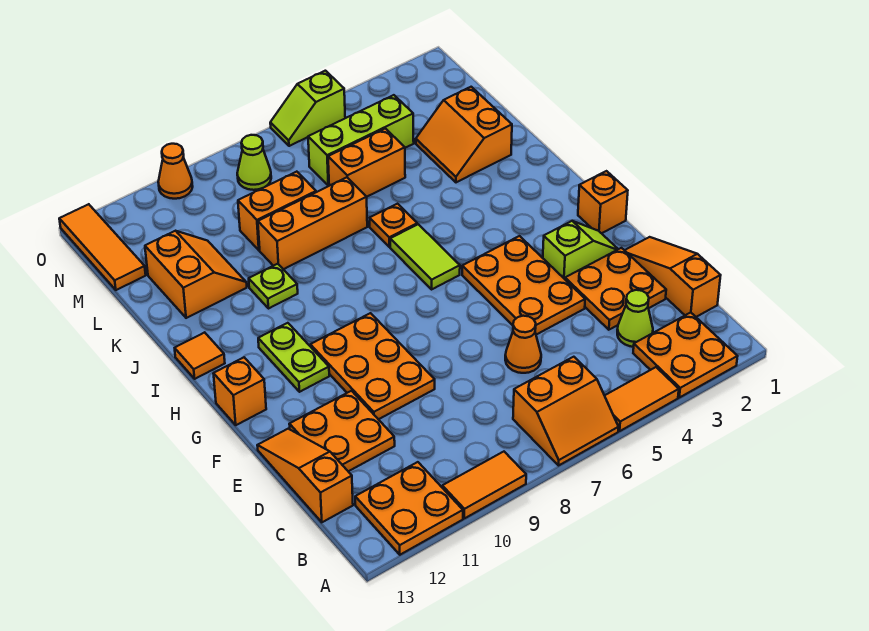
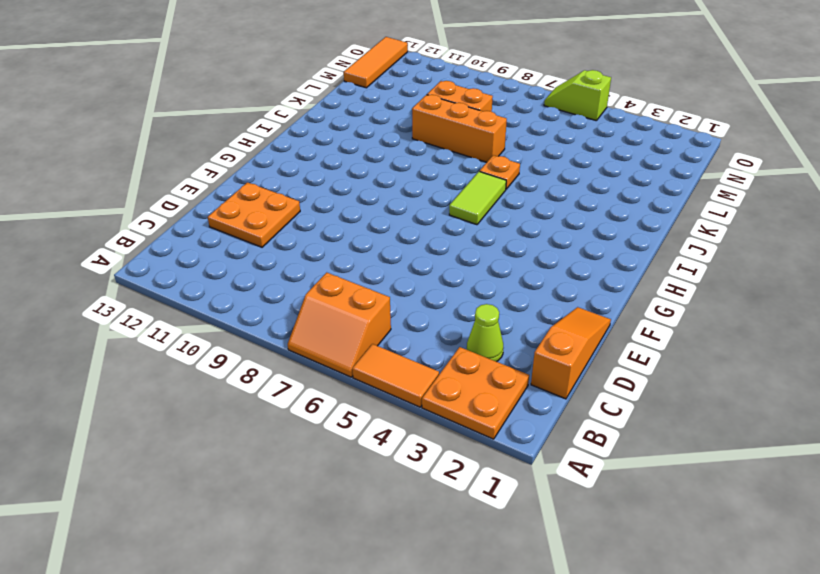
none -> orange tile A9:A10 level 1
none -> orange plate A11:B12 level 1
none -> orange slope C13:E13 level 1 top C
none -> orange plate D2:E3 level 1

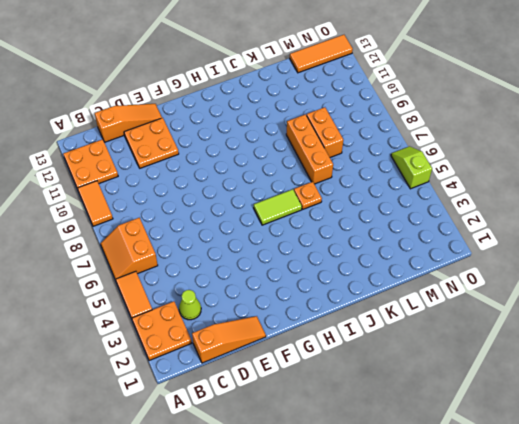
none -> orange plate D2:E3 level 1
none -> orange cone D6 level 1
none -> orange plate E4:G5 level 1
none -> orange plate E9:G10 level 1

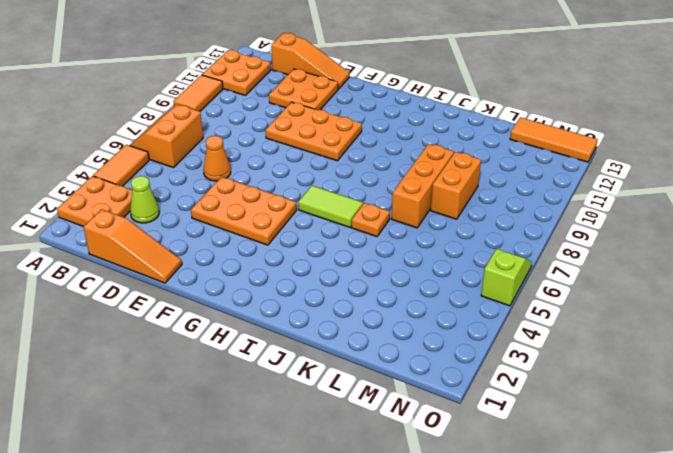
none -> orange plate D2:E3 level 1
none -> lime slope F2:F3 level 1 top 3
none -> orange brick G1 level 1
none -> lime plate G11:H11 level 1

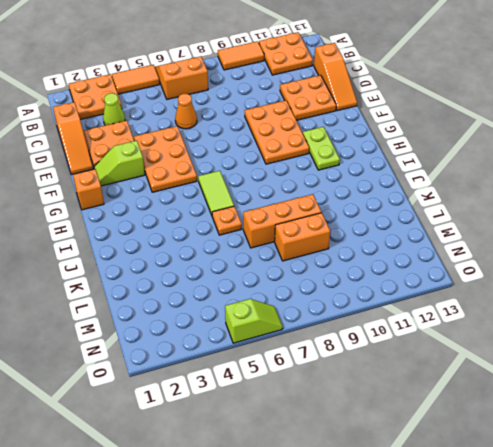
none -> orange brick G13 level 1
none -> orange tile I13 level 1
none -> lime plate J10 level 1
none -> orange slope K2:L3 level 1 top 2

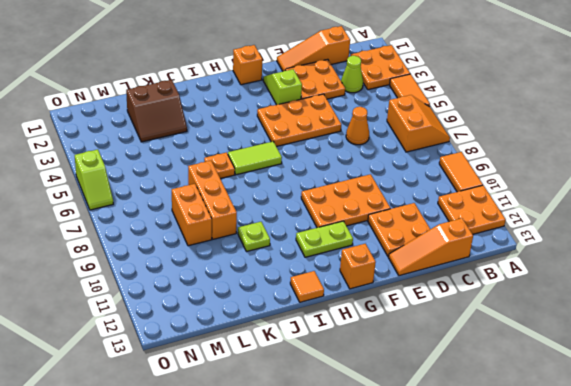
brown slope K2:L3 level 1 top 2 -> orange slope K2:L3 level 1 top 2
none -> orange slope K11:L12 level 1 top 12
none -> orange brick L5:L6 level 1
none -> lime brick M4:M6 level 1
none -> orange tile M13:O13 level 1

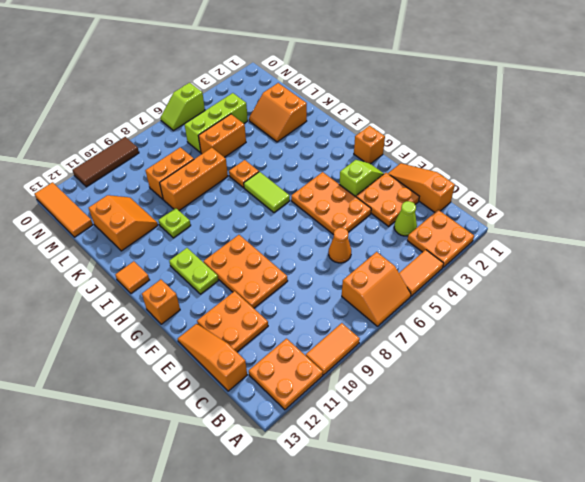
brown tile O9:O11 level 1 -> orange cone O10 level 1
none -> lime cone N8 level 1

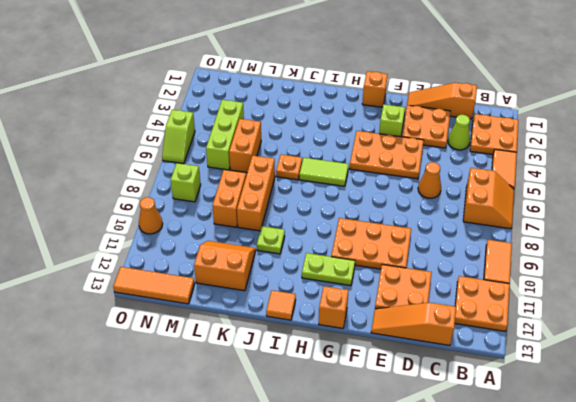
lime brick N8 level 1 -> lime cone N8 level 1
none -> orange slope K2:L3 level 1 top 2

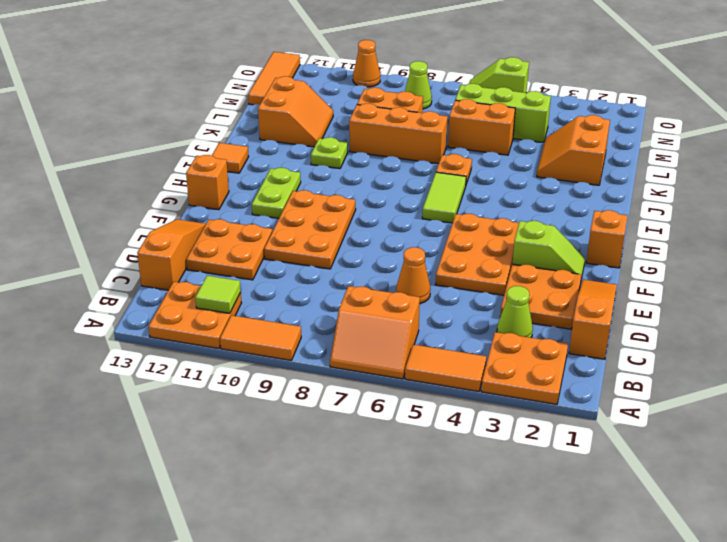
lime tile B11 level 2 -> none

